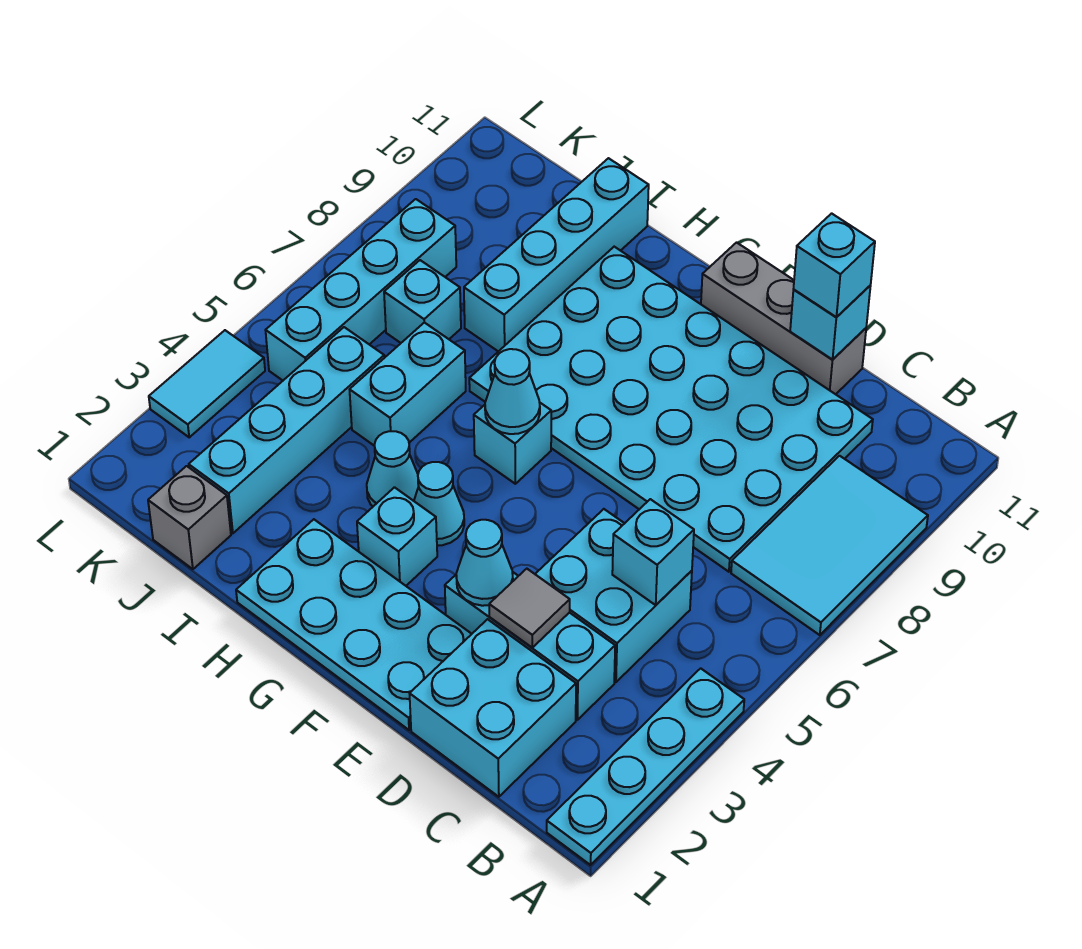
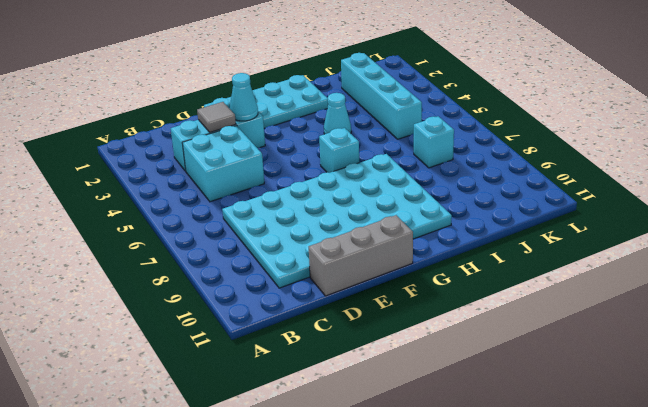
none -> cyan plate A1:A4 level 1
none -> cyan tile A7:B9 level 1
none -> cyan brick C1:D2 level 1

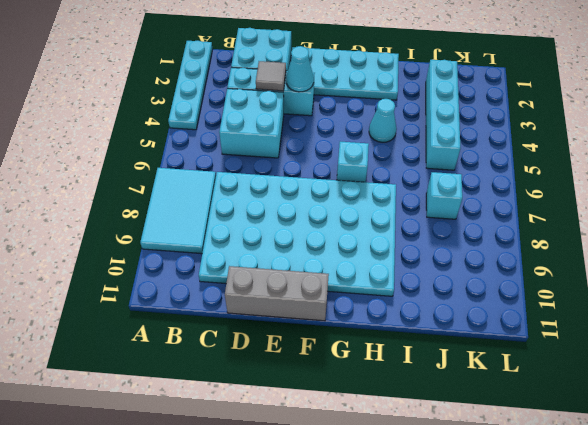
none -> cyan brick G3 level 1
none -> cyan cone G4 level 1
none -> cyan brick I5:I6 level 1

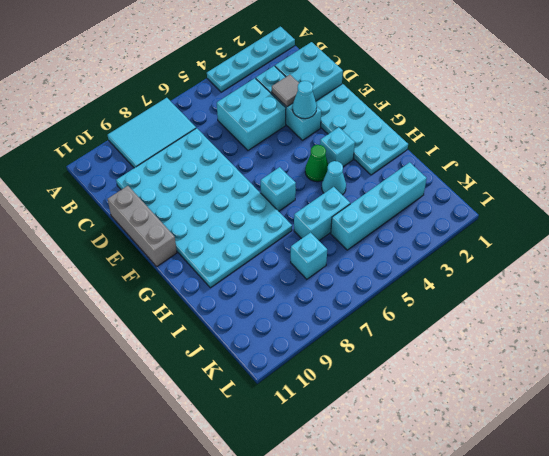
green cone G4 level 1 -> cyan cone G4 level 1
none -> cyan brick I8:I11 level 1
none -> grey brick J1 level 1
none -> cyan brick K5:K8 level 1

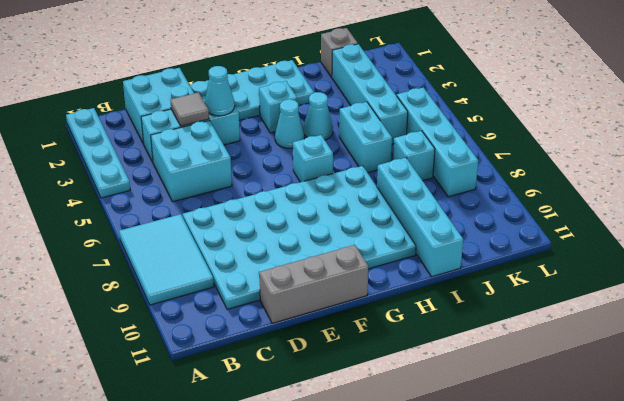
none -> cyan tile L3:L4 level 1
none -> cyan brick C5 level 2
none -> cyan brick D11 level 2

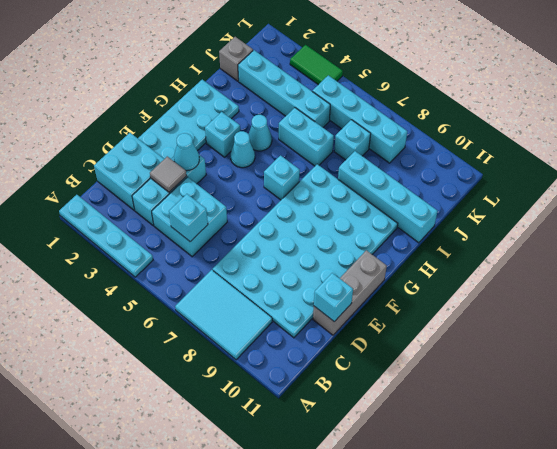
green tile L3:L4 level 1 -> cyan tile L3:L4 level 1
none -> cyan cone G6 level 2
none -> cyan brick D11 level 3

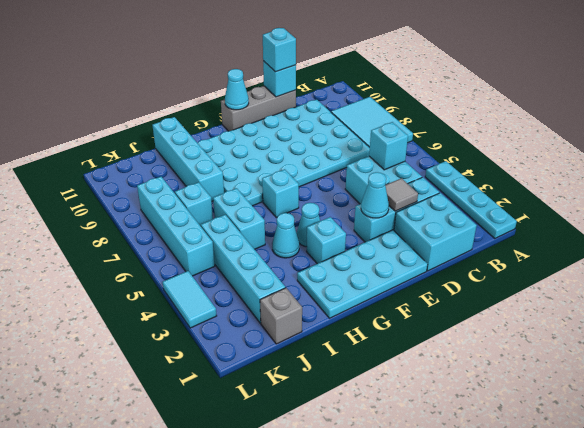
cyan cone F11 level 2 -> cyan cone G6 level 2

